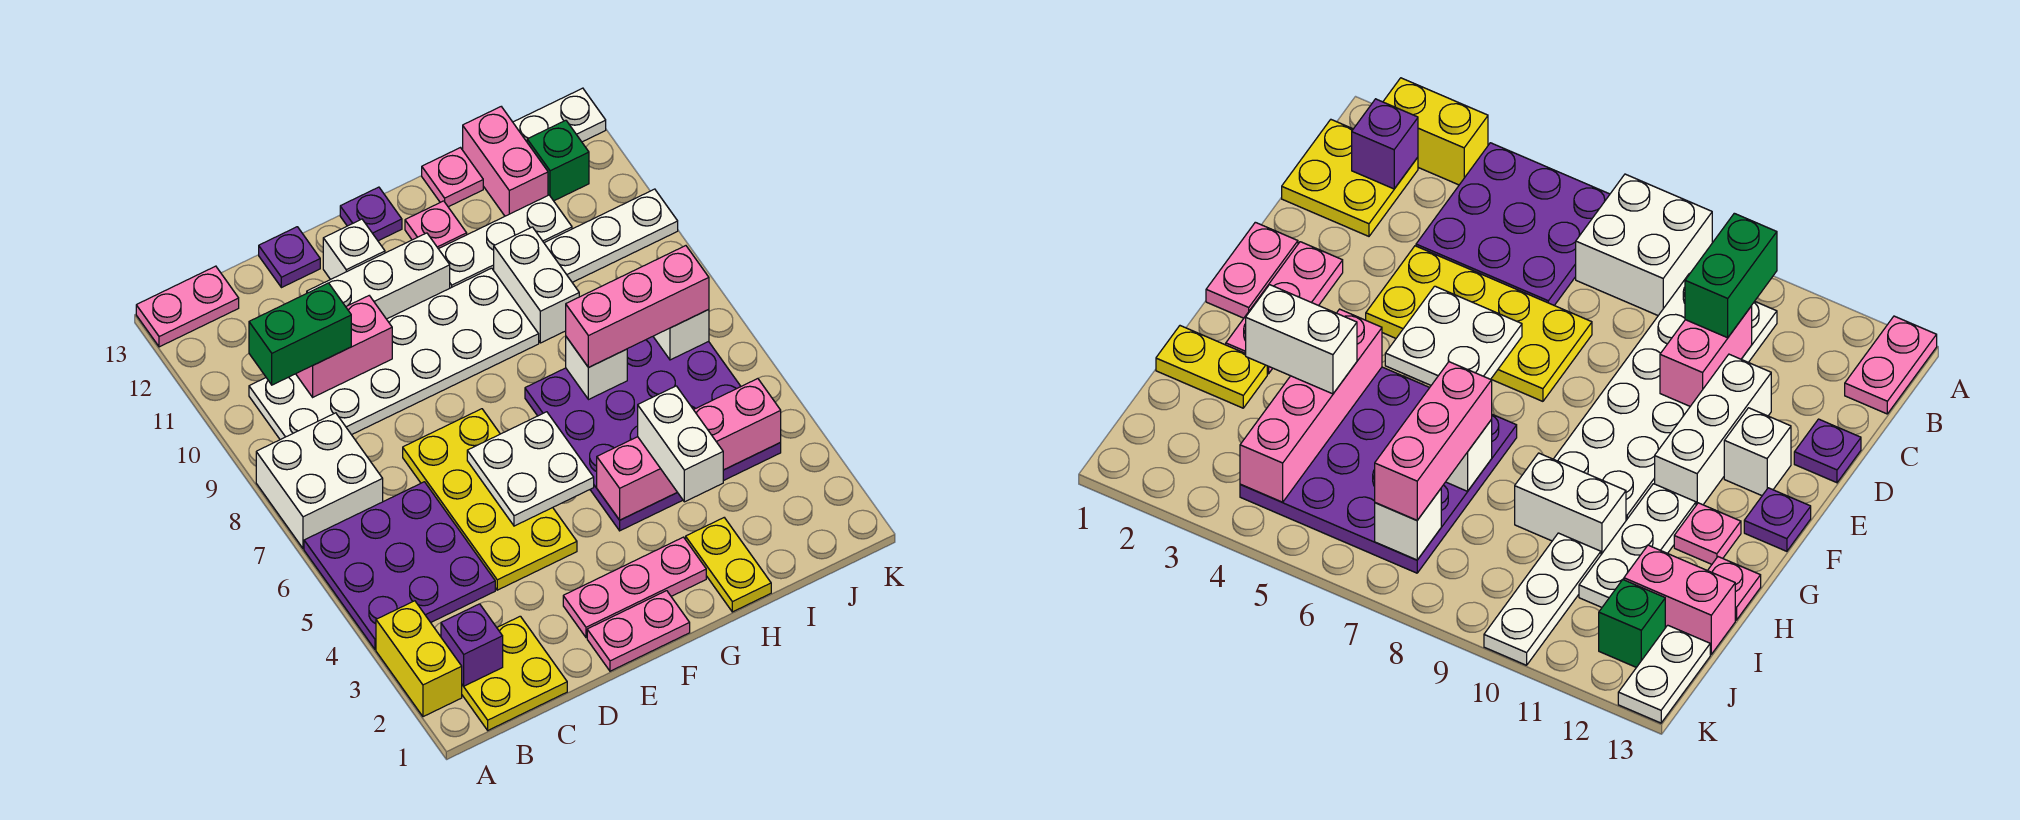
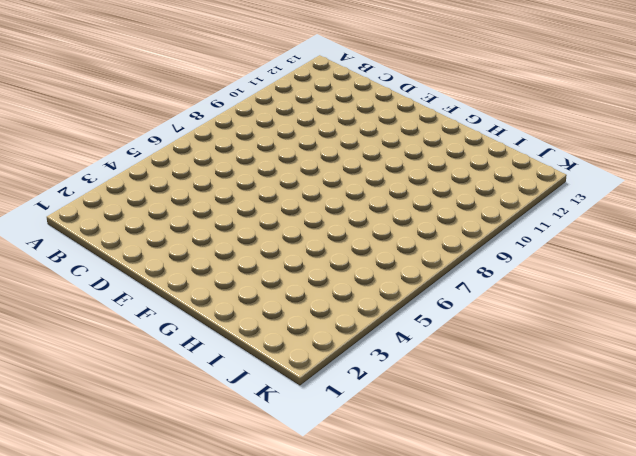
none -> yellow brick A2:A3 level 1
none -> purple plate A4:C6 level 1
none -> white brick A7:B8 level 1
none -> pink plate A13:B13 level 1

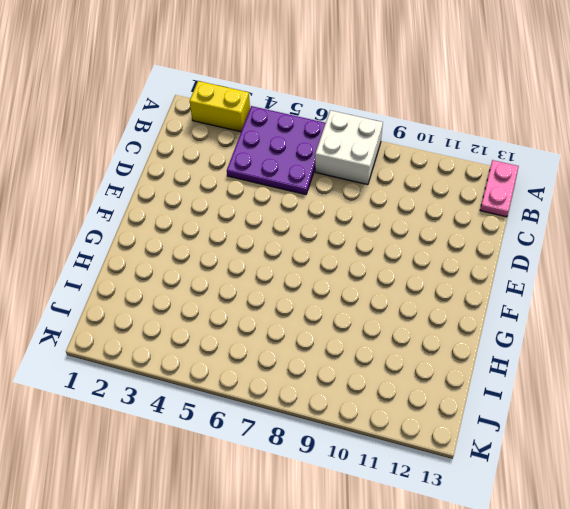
none -> yellow plate B1:C2 level 1
none -> white plate B9:G10 level 1
none -> yellow plate D4:E7 level 1
none -> white brick D11:F11 level 1

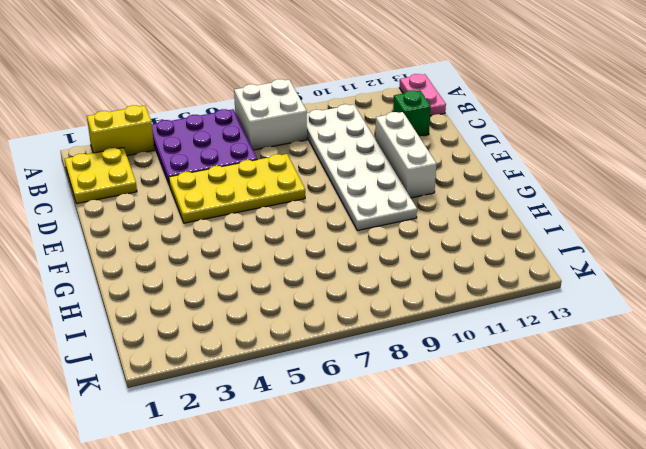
green brick C12 level 1 -> green brick J12 level 1
none -> purple plate D13 level 1
none -> pink plate E1:F1 level 1
none -> pink plate E2:G2 level 1
none -> white brick E12 level 1

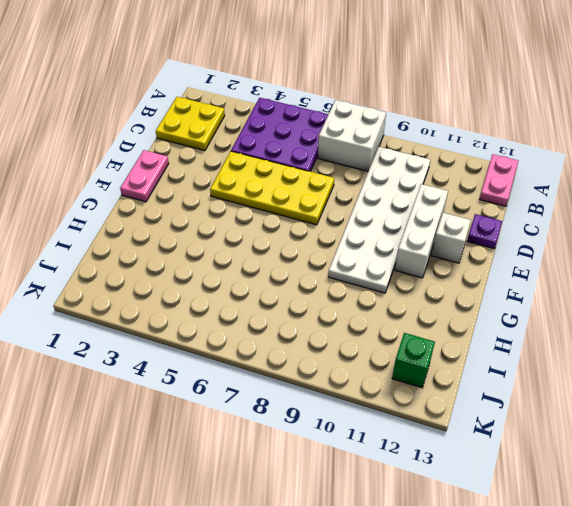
none -> yellow brick A2:A3 level 1
none -> pink plate E2:G2 level 1
none -> purple plate F13 level 1
none -> purple plate G4:J7 level 1

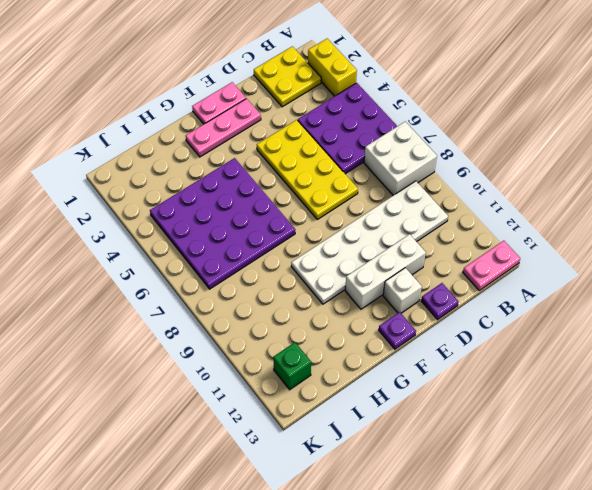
none -> white plate G11:I11 level 1
none -> pink plate G12 level 1
none -> yellow plate H1:H2 level 1
none -> white brick H9:H10 level 1

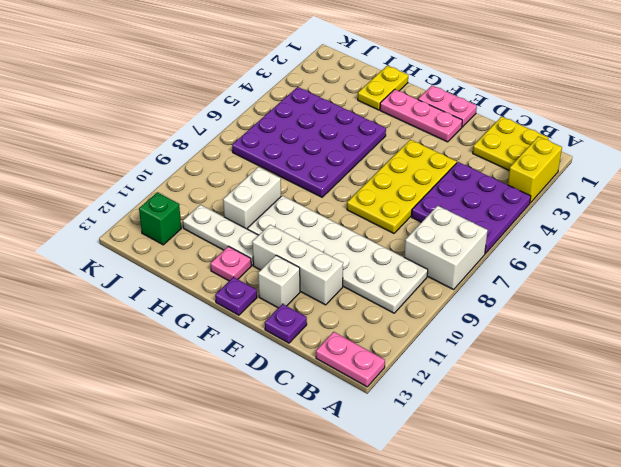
none -> pink plate H13 level 1
none -> white plate I10:K10 level 1
none -> pink brick I12:I13 level 1
none -> white plate J13:K13 level 1

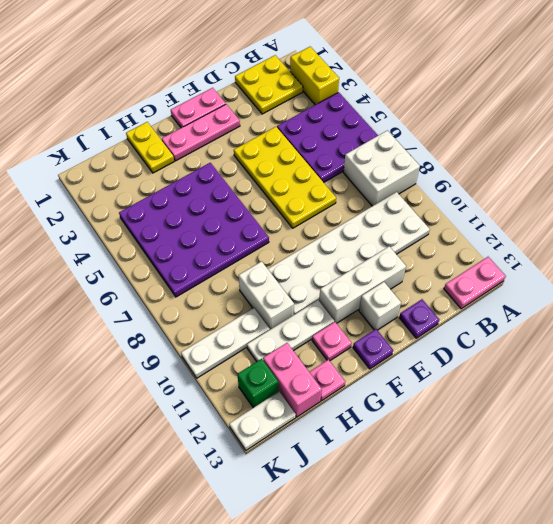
none -> purple brick B2 level 2
none -> pink brick C10:D10 level 2
none -> white plate E5:F6 level 2
none -> pink brick G4:J4 level 2

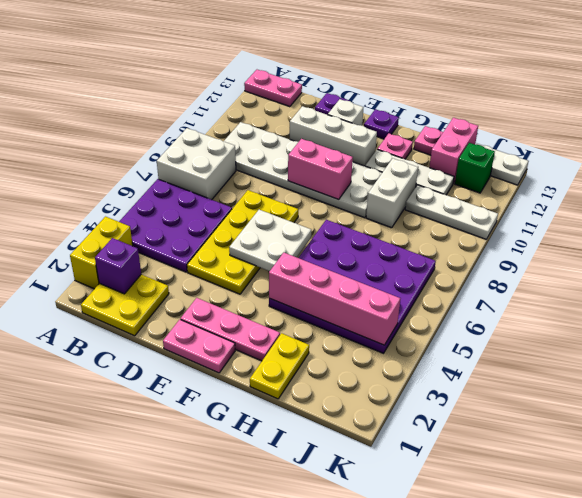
pink brick E9:F9 level 2 -> pink brick C10:D10 level 2
none -> white brick H7 level 2
none -> white brick J7 level 2
none -> green brick B10:C10 level 3
none -> white brick H3:H4 level 3

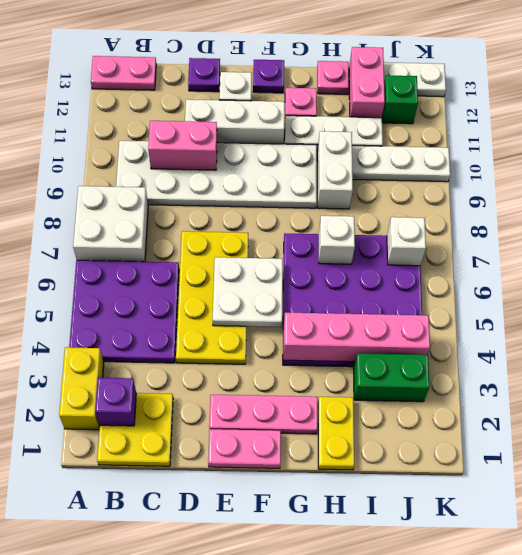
green brick I3:J3 level 1 -> green brick B10:C10 level 3
none -> white brick H3:H4 level 3
none -> pink brick H7:J7 level 3

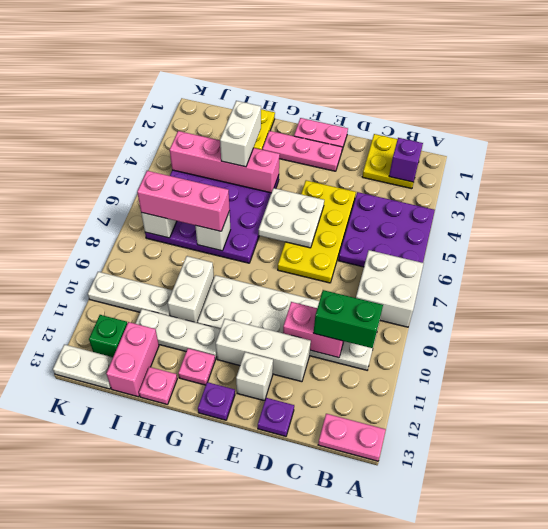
none -> yellow brick A2:A3 level 1

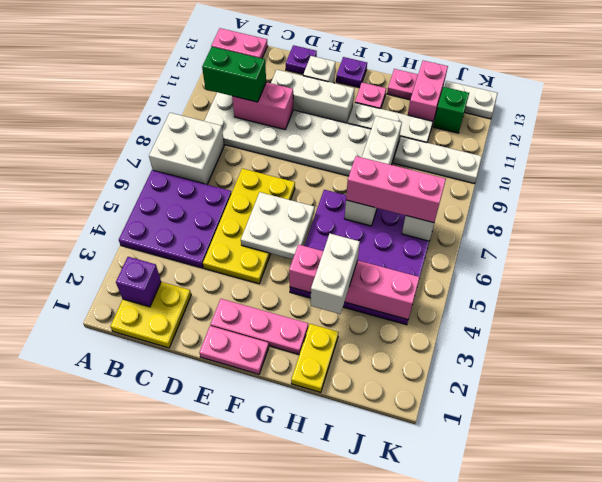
none -> yellow brick A2:A3 level 1

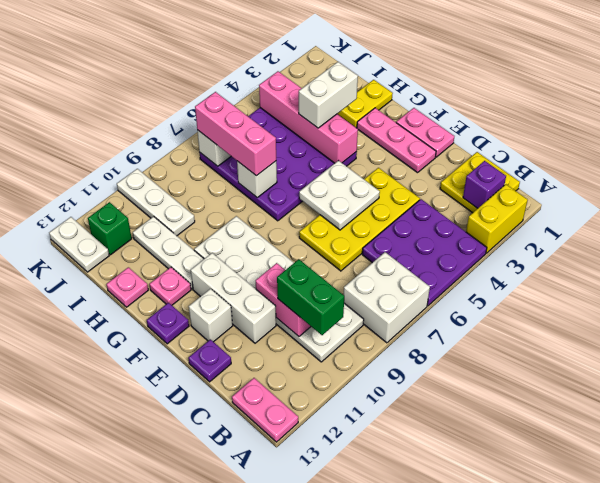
none -> white brick H9:H10 level 1
none -> pink brick I12:I13 level 1

